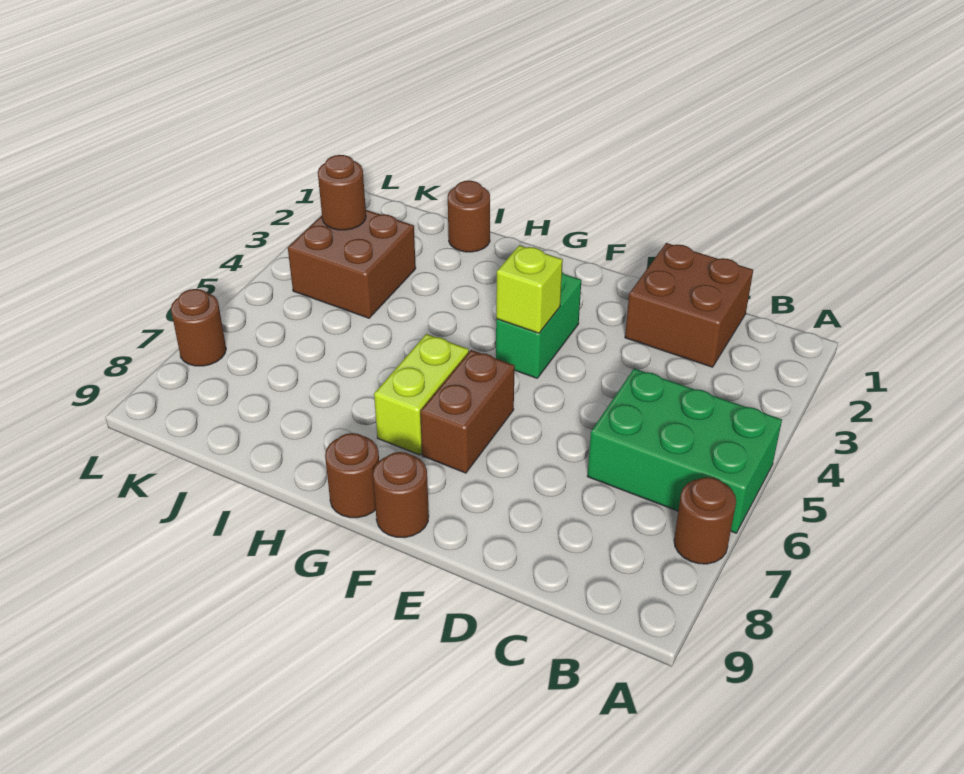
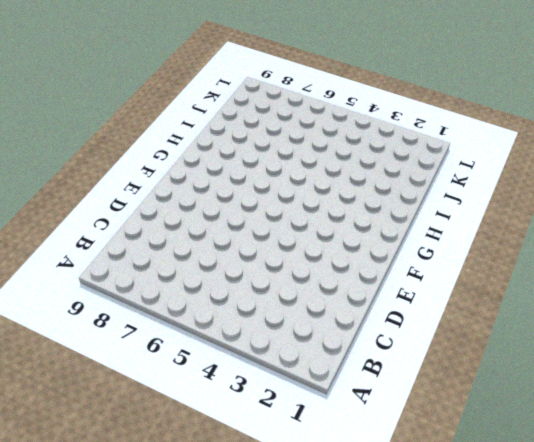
none -> green brick A5:C6 level 1
none -> brown round brick A7 level 1
none -> brown brick C1:D2 level 1

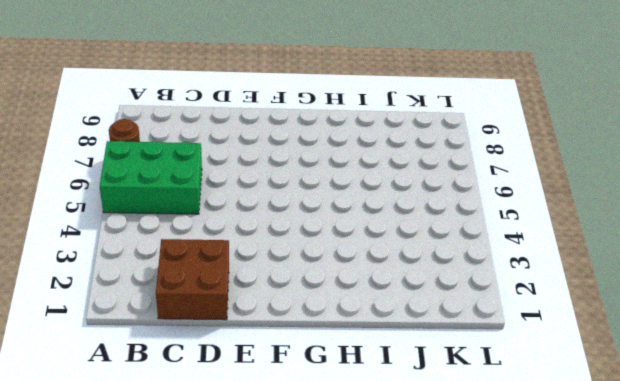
none -> green brick F3:F4 level 1
none -> brown brick F6:F7 level 1
none -> brown round brick F9 level 1

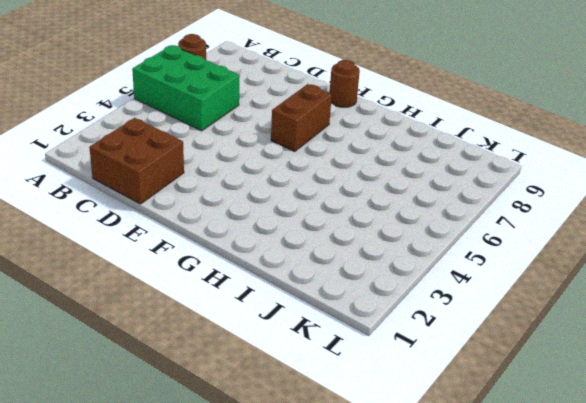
none -> green brick F3:F4 level 1
none -> lime brick G6:G7 level 1
none -> brown round brick G9 level 1

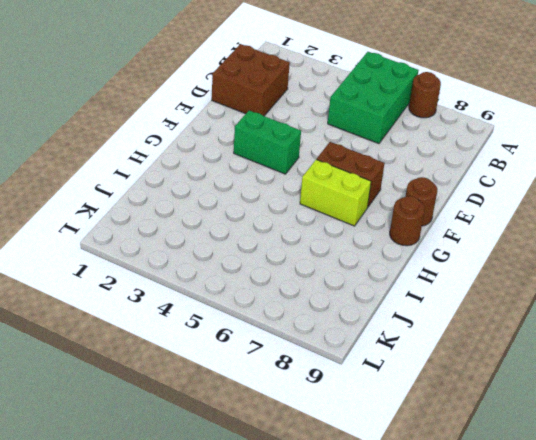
none -> brown round brick I1 level 1
none -> brown brick J3:K4 level 1
none -> brown round brick L7 level 1

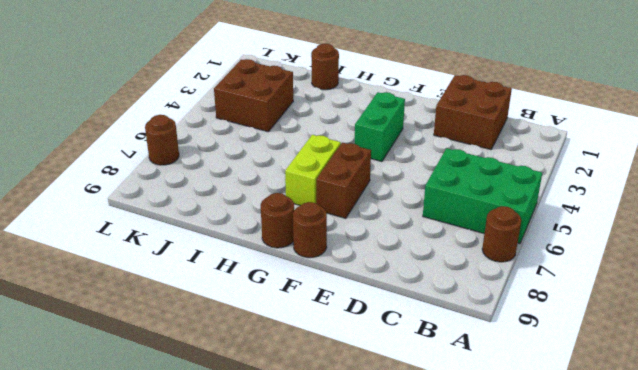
none -> lime brick F4 level 2
none -> brown round brick K3 level 2

